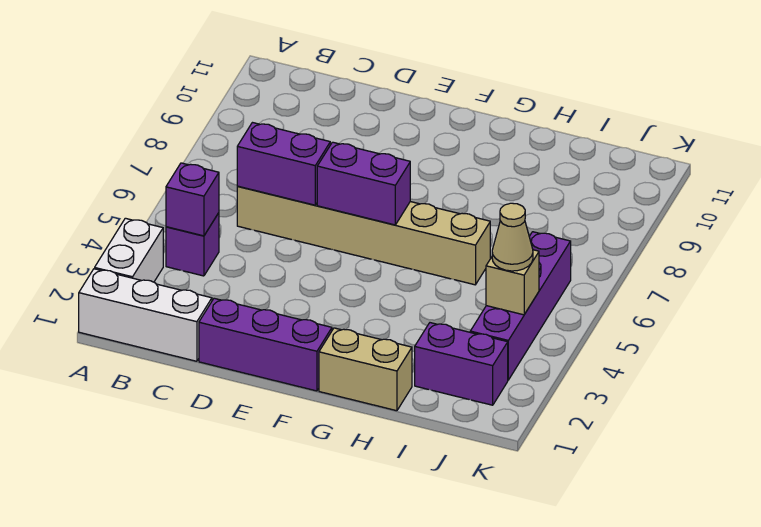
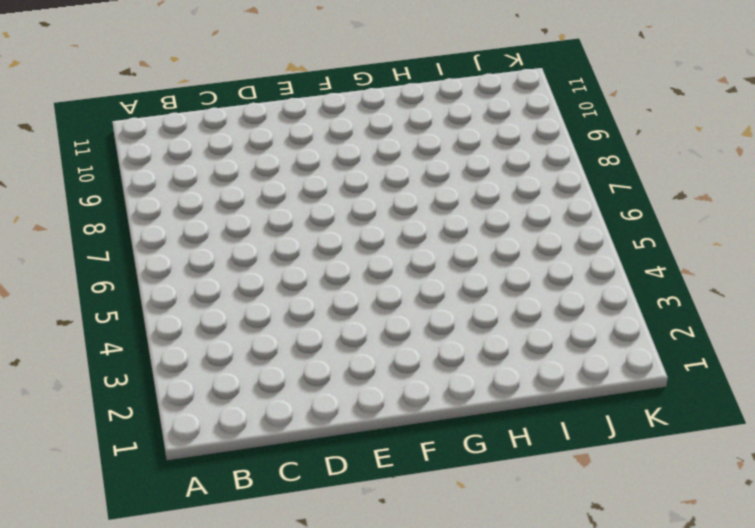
none -> white brick A1:C1 level 1
none -> white brick A2:A3 level 1
none -> purple brick B4 level 1

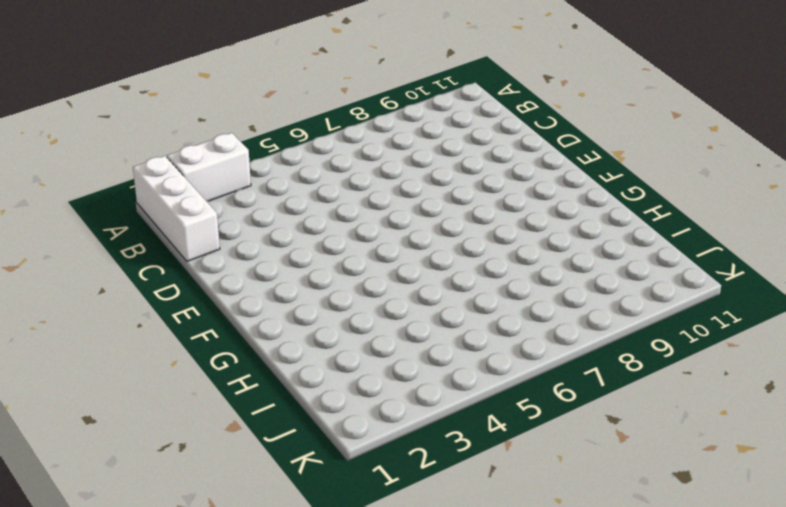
none -> purple brick B4 level 1
none -> tan brick C6:H6 level 1
none -> purple brick D1:F1 level 1

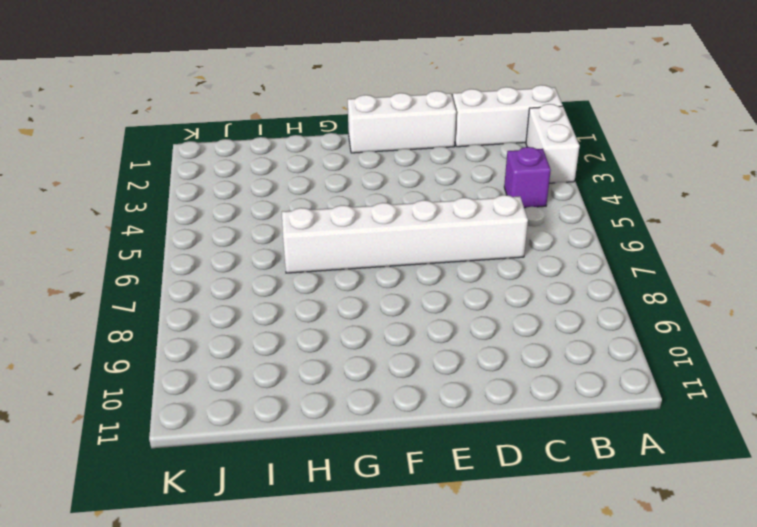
white brick C6:H6 level 1 -> tan brick C6:H6 level 1
white brick D1:F1 level 1 -> purple brick D1:F1 level 1
none -> tan brick G1:H1 level 1
none -> purple brick I2:J2 level 1
none -> purple brick J3:J6 level 1

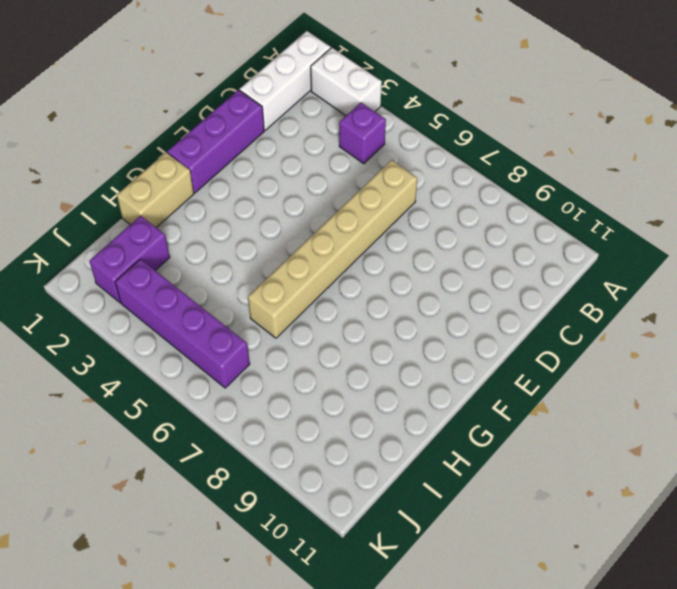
none -> purple brick B4 level 2
none -> purple brick C6:D6 level 2
none -> purple brick E6:F6 level 2

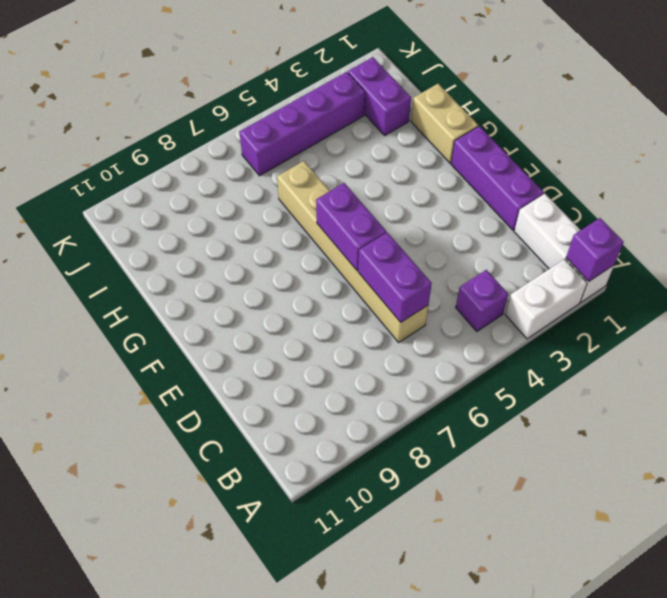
purple brick A1 level 2 -> purple brick B4 level 2
none -> tan brick J4 level 2
none -> tan cone J4 level 3

